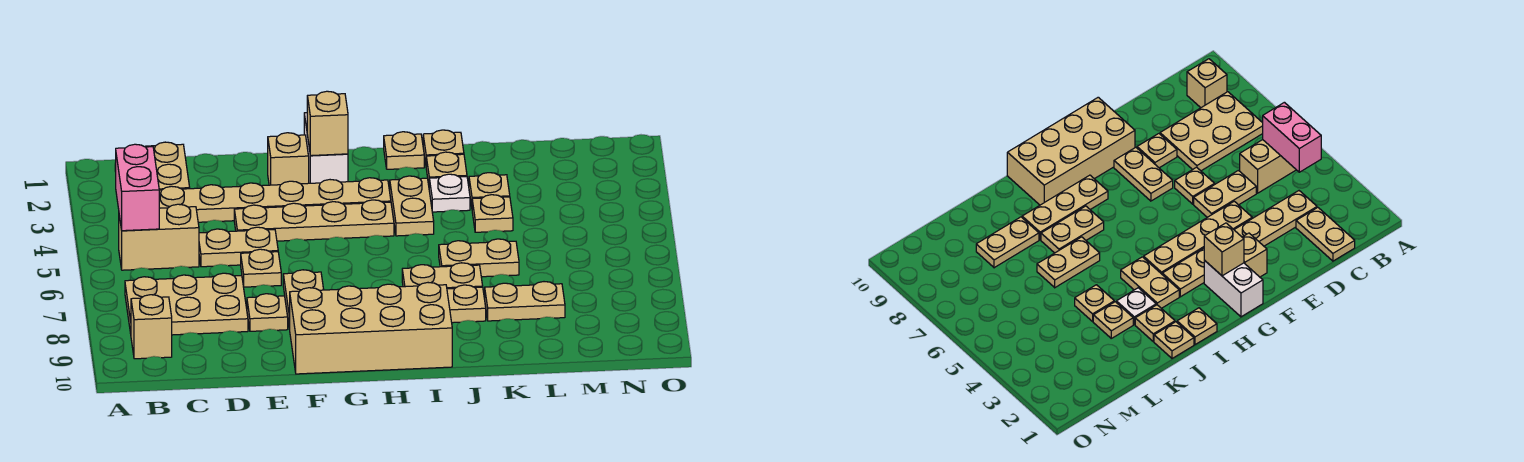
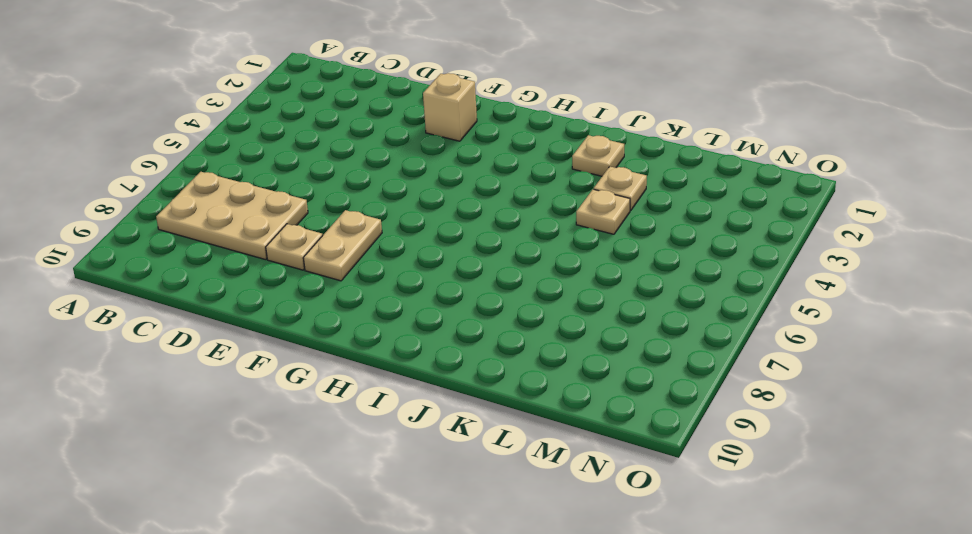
none -> tan brick B5:C5 level 1
none -> tan brick B9 level 1
none -> tan plate C1:C2 level 1

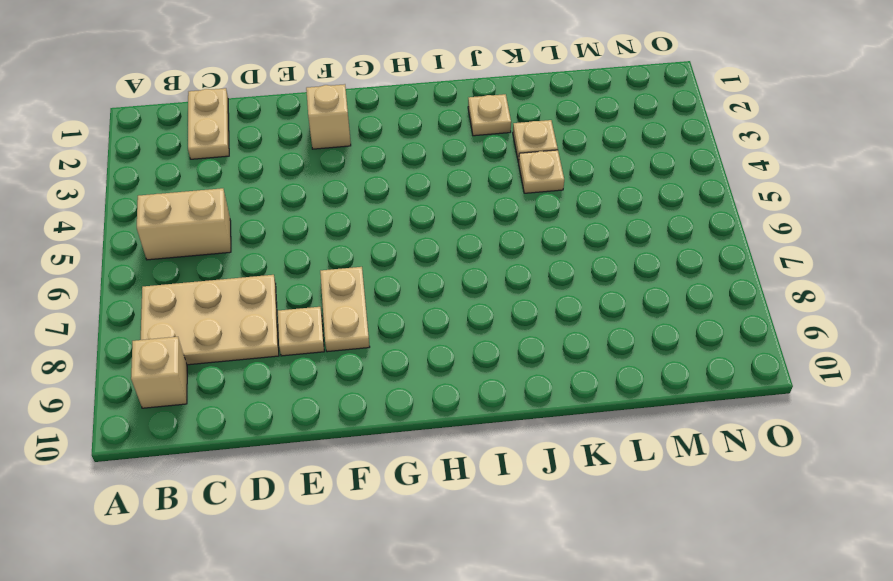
none -> tan plate C3:H3 level 1
none -> tan plate D5:E5 level 1
none -> tan plate E4:H4 level 1

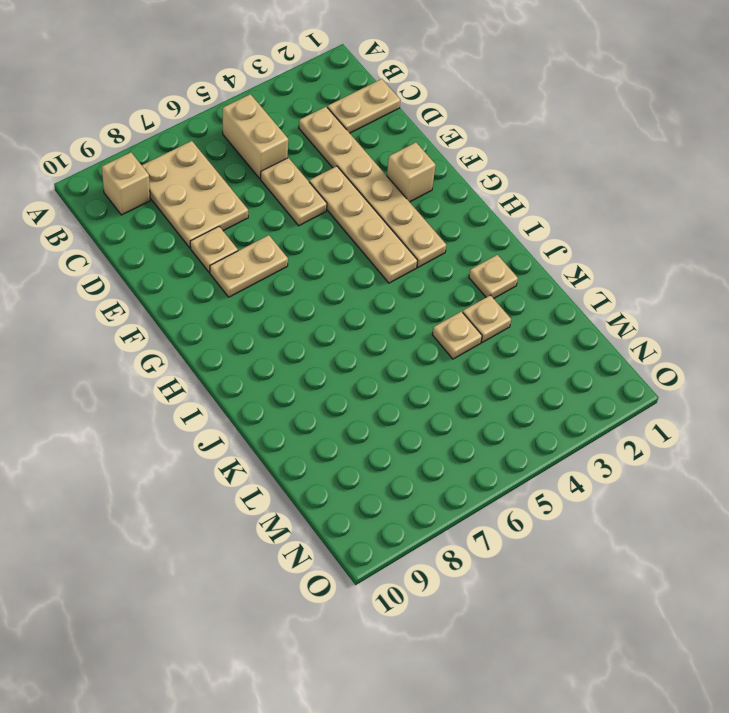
none -> tan plate E6 level 1
none -> tan brick F9:I10 level 1
none -> white brick G1:G2 level 1

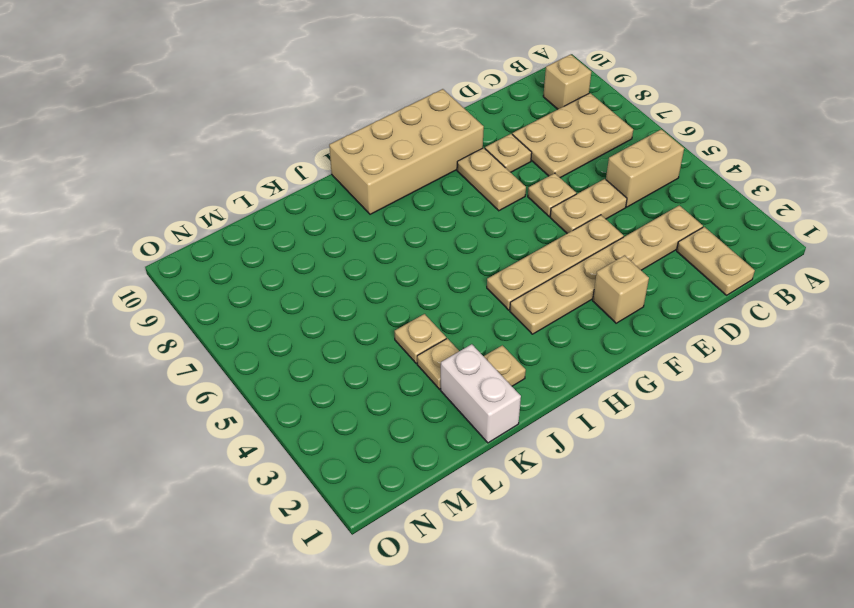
white brick K1:K2 level 1 -> white brick G1:G2 level 1
none -> tan plate H8:J8 level 1
none -> tan plate I1 level 1
none -> tan plate I3:I4 level 1

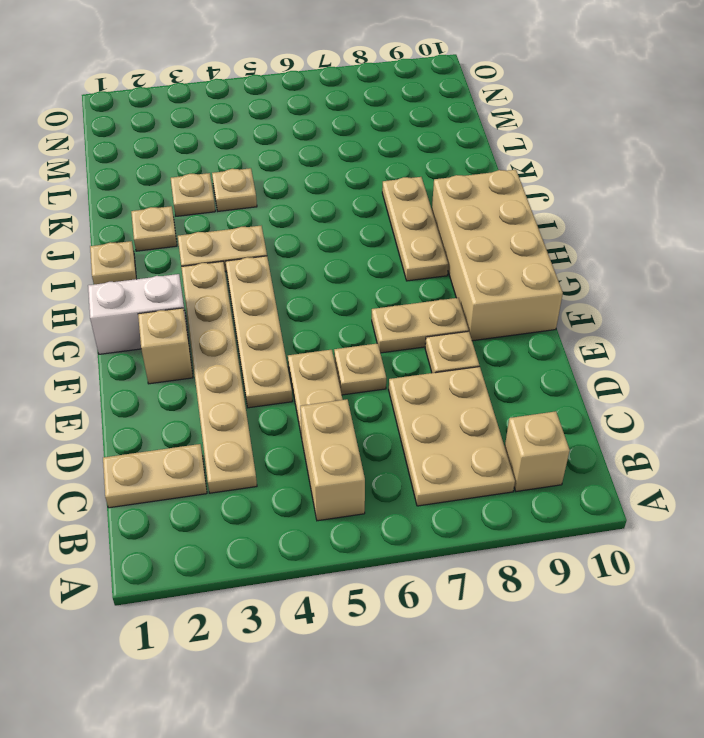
none -> tan plate I7:J7 level 1
none -> tan plate J1 level 1
none -> white plate J3 level 1

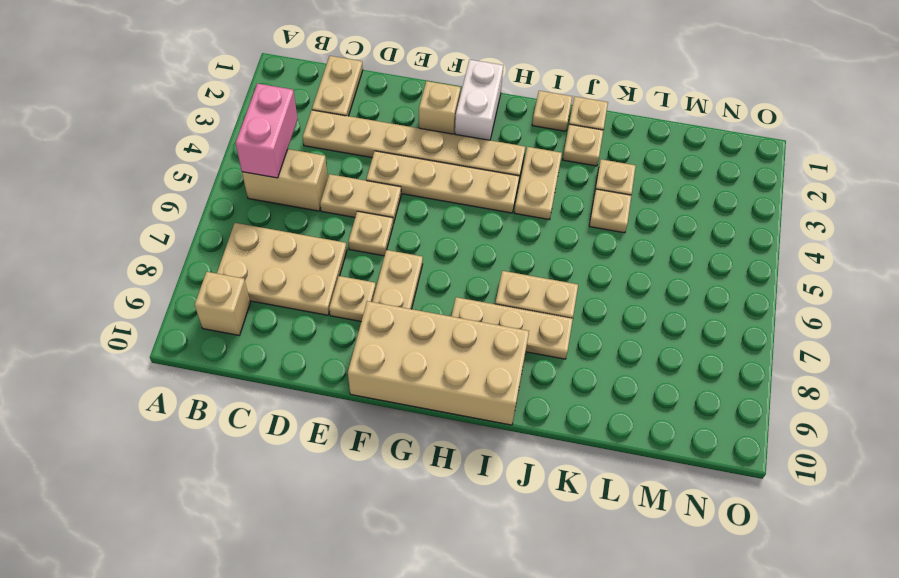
none -> white plate J3 level 1
none -> tan plate J6:K6 level 1
none -> tan plate K8:L8 level 1

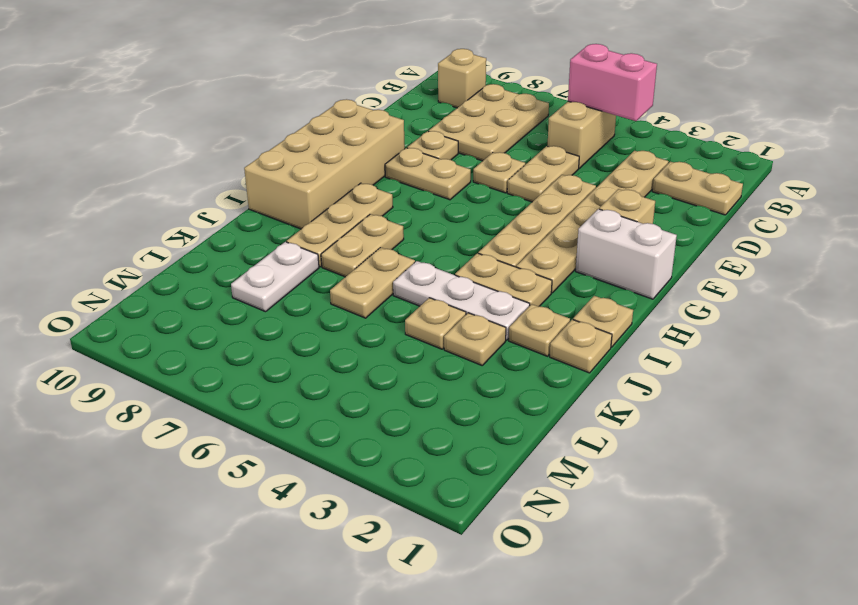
white plate J3:J5 level 1 -> white plate J3 level 1
white plate K8:L8 level 1 -> tan plate K8:L8 level 1
none -> tan brick G2 level 2

